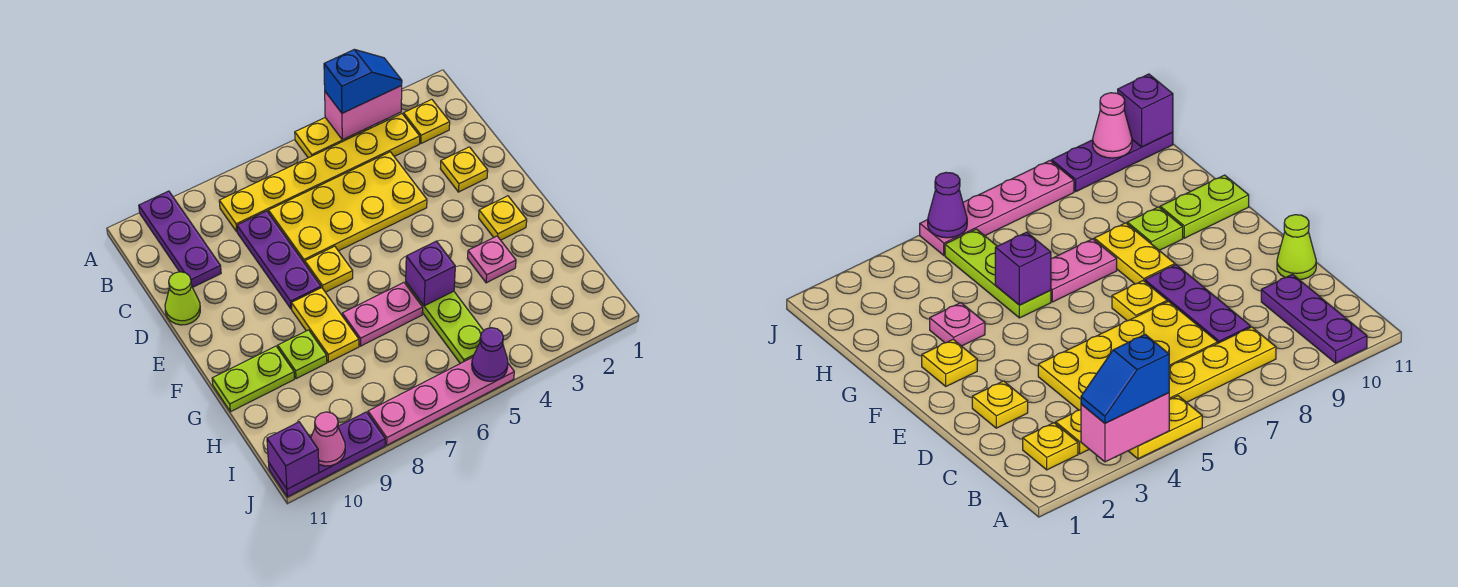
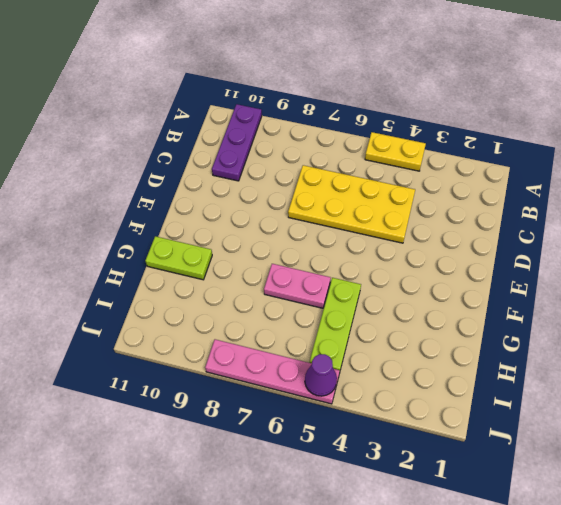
none -> yellow plate B2 level 1
none -> yellow plate B3:B8 level 1
none -> purple plate C8:E8 level 1

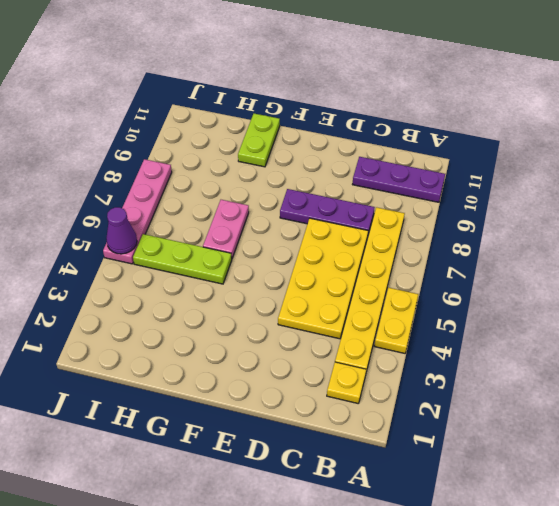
none -> yellow plate D2 level 1
none -> lime cone D11 level 1
none -> yellow plate E7 level 1

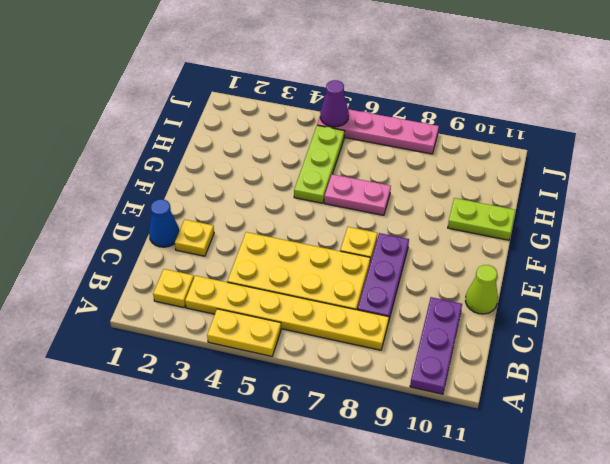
blue cone D1 level 1 -> none
none -> yellow plate F2 level 1
none -> yellow plate F8:G8 level 1
none -> pink plate G3 level 1

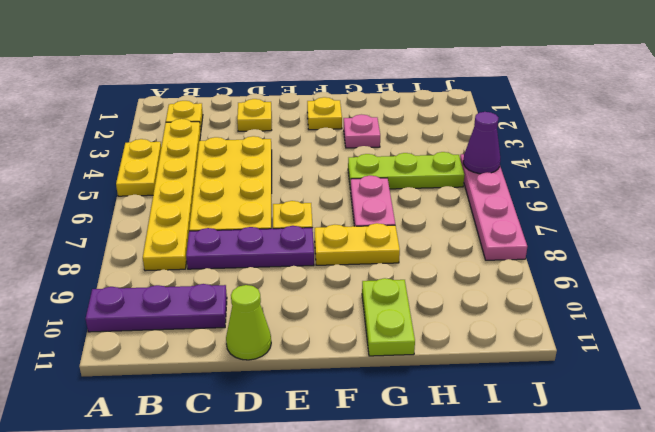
none -> lime plate G9 level 1
none -> purple plate J9:J11 level 1
none -> pink brick A3:A4 level 2

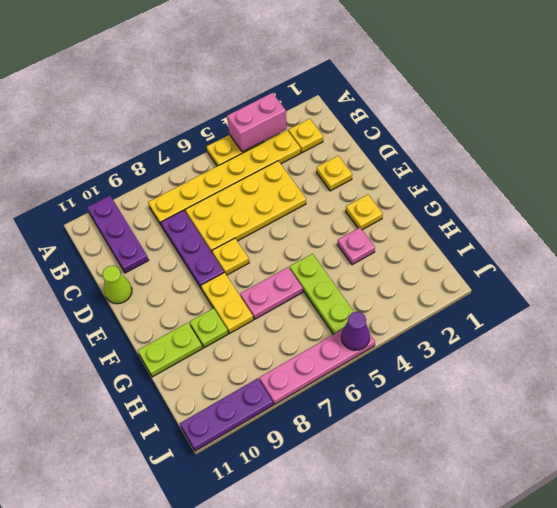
none -> purple brick G5 level 2
none -> pink cone J10 level 2
none -> purple brick J11 level 2

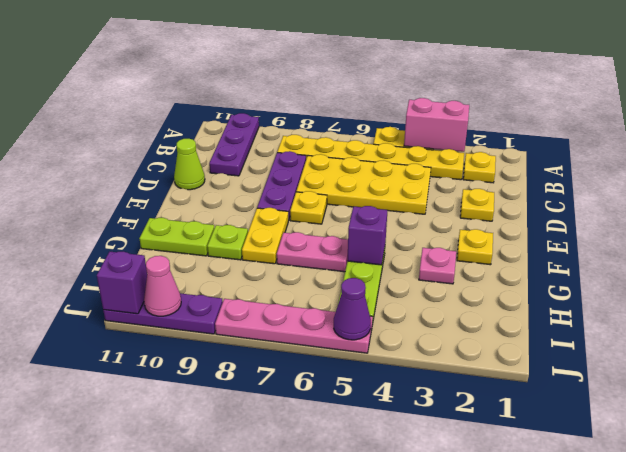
none -> blue slope A3:A4 level 3 top 4

